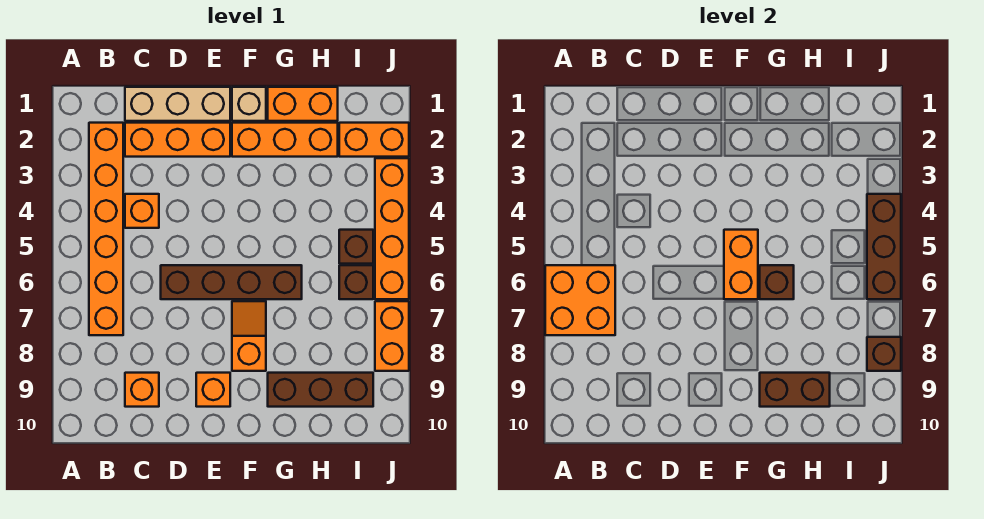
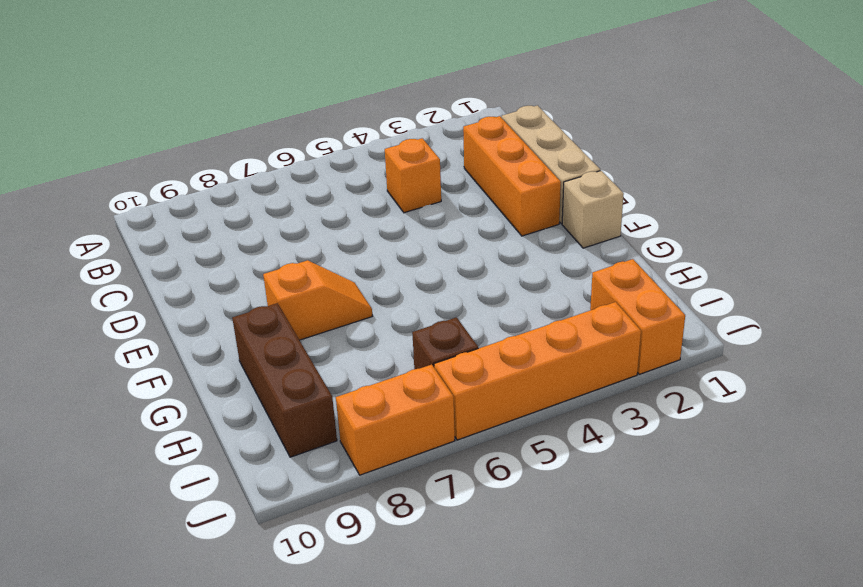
none -> orange brick B2:B7 level 1
none -> orange brick C9 level 1
none -> brown brick D6:G6 level 1

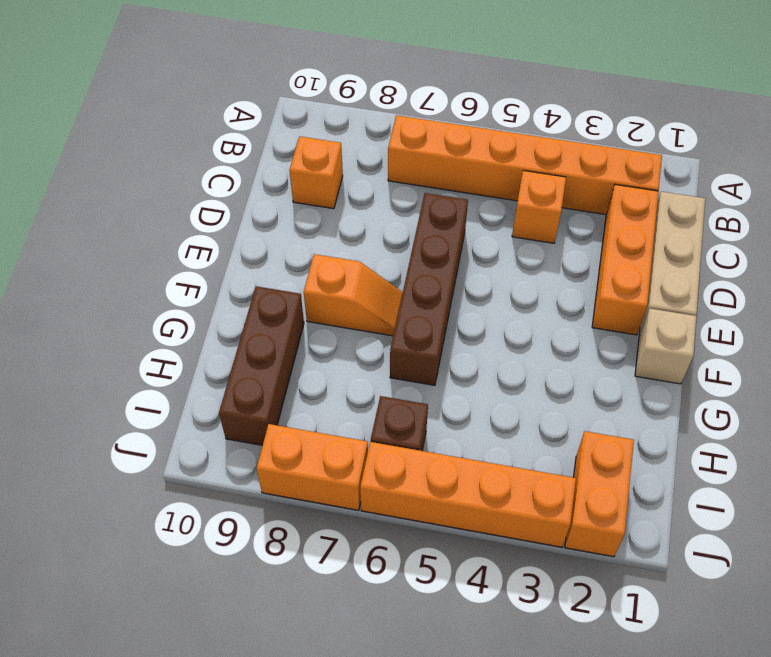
none -> orange brick E9 level 1
none -> orange brick F2:H2 level 1
none -> orange brick G1:H1 level 1

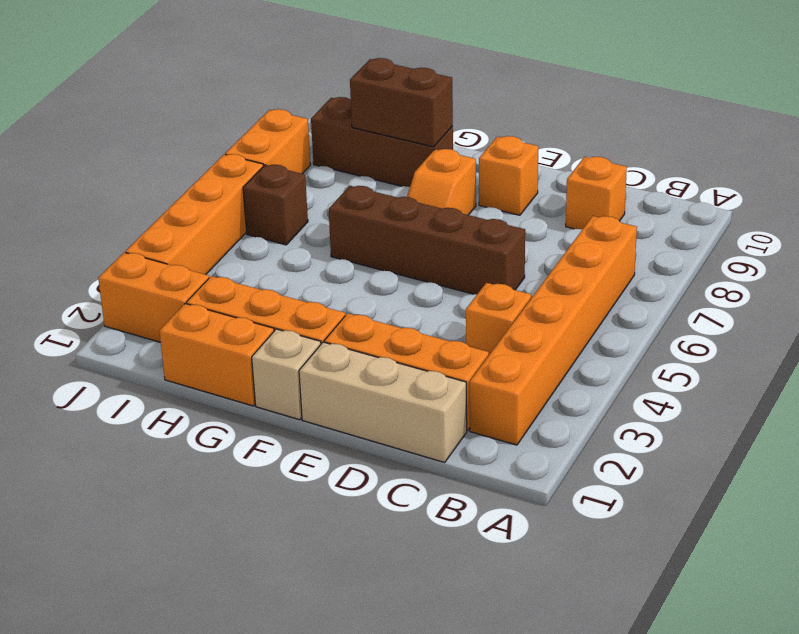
none -> brown brick I5 level 1
none -> orange brick A6:B7 level 2
none -> orange brick F5:F6 level 2

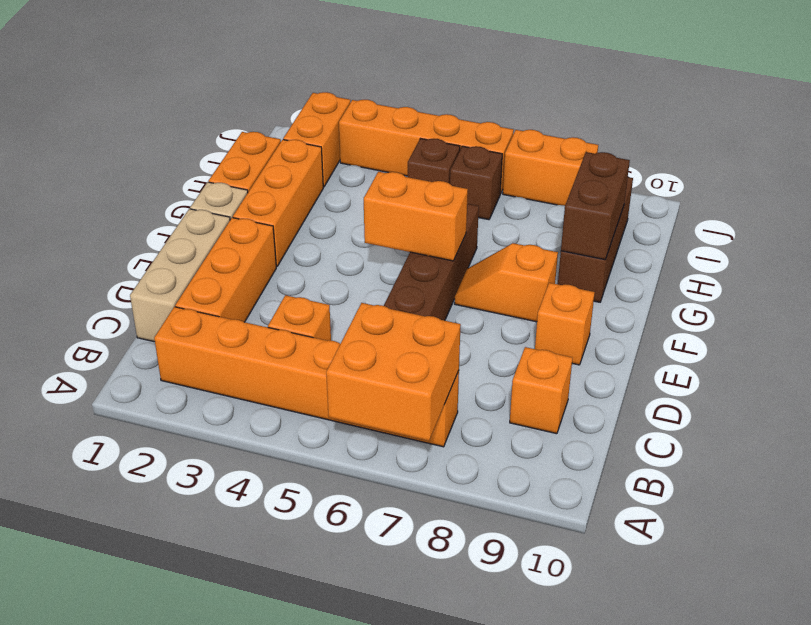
none -> brown brick G6 level 2
none -> brown brick J4:J6 level 2
none -> brown brick J8 level 2

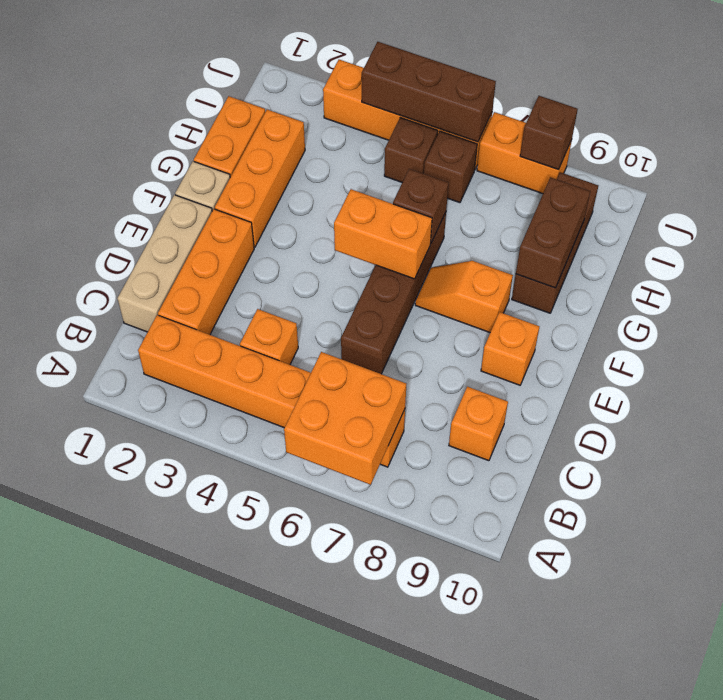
none -> orange brick I2:J2 level 1

